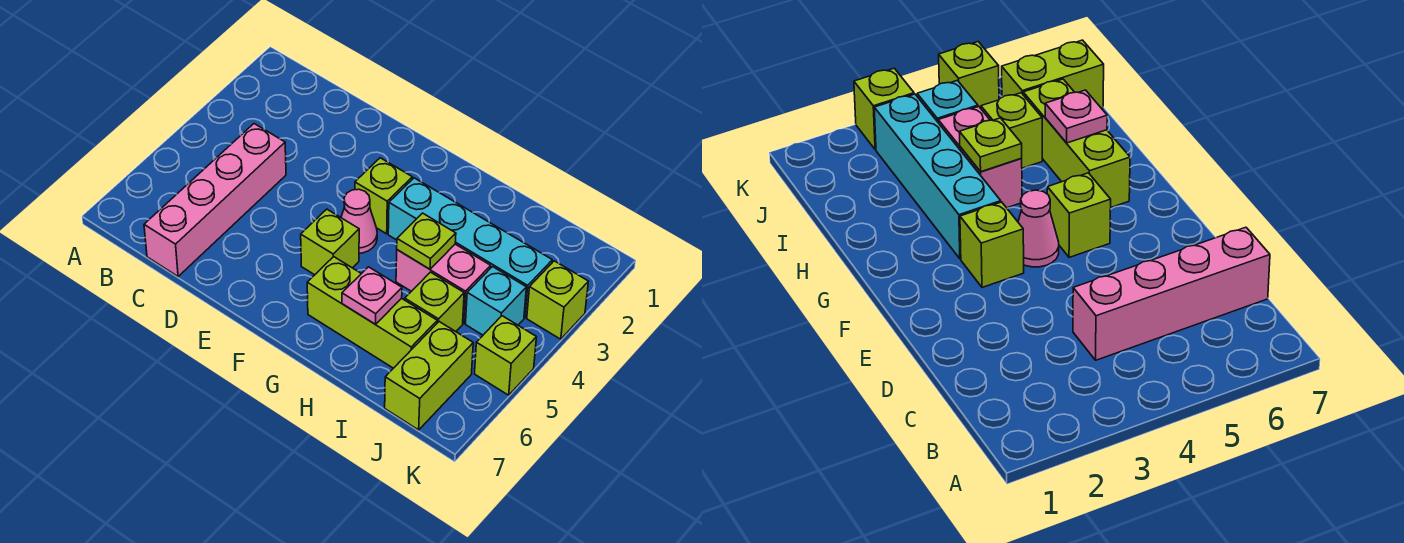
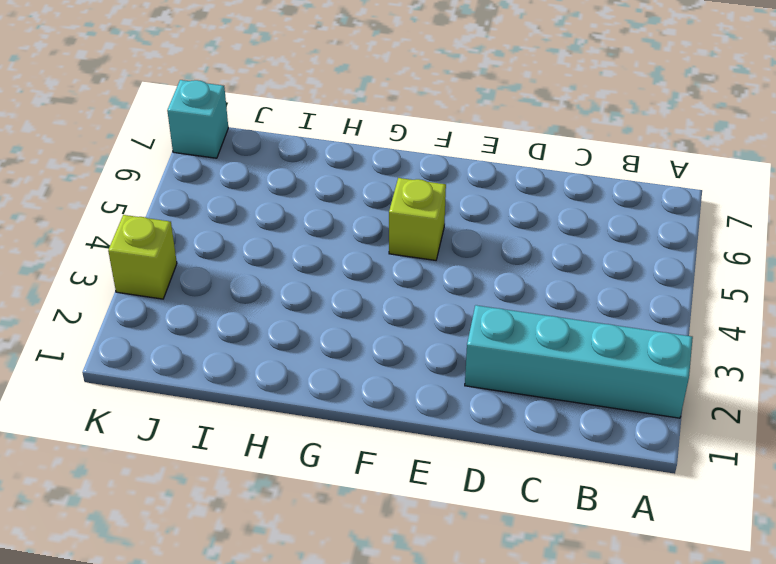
cyan brick A2:D2 level 1 -> cyan brick G3:J3 level 1
cyan brick K7 level 1 -> cyan brick J4 level 1
none -> pink brick C4:C7 level 1
none -> lime brick F3 level 1
none -> pink cone F4 level 1

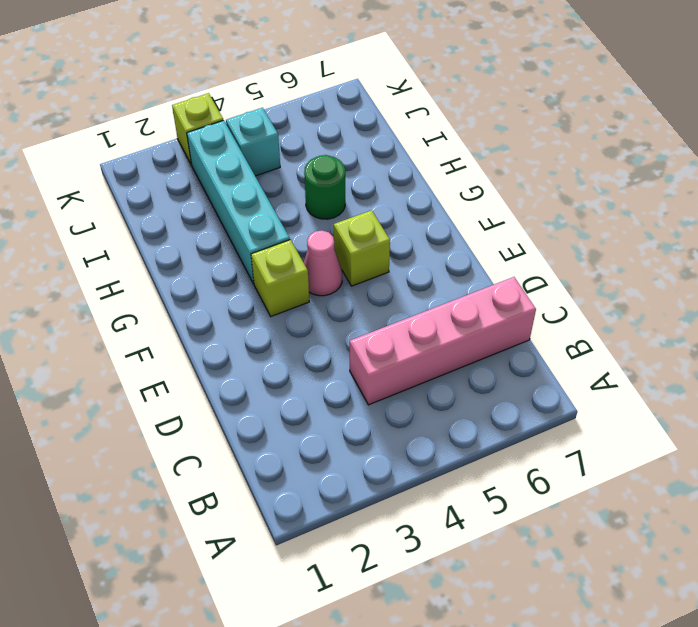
green round brick H5 level 1 -> none
none -> lime brick G6:I6 level 1
none -> pink brick H4:I4 level 1
none -> lime brick I5 level 1

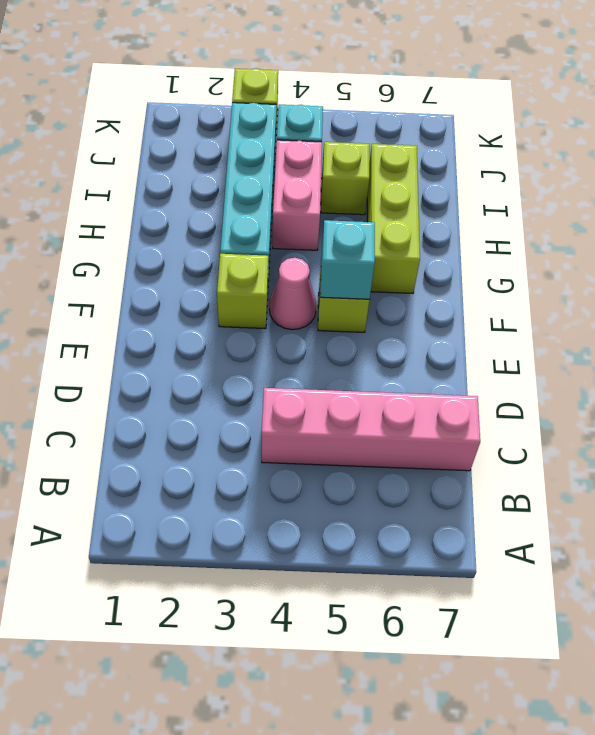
cyan brick F5 level 2 -> none
none -> lime brick J6:J7 level 1
none -> lime brick K5 level 1
none -> lime plate H4 level 2

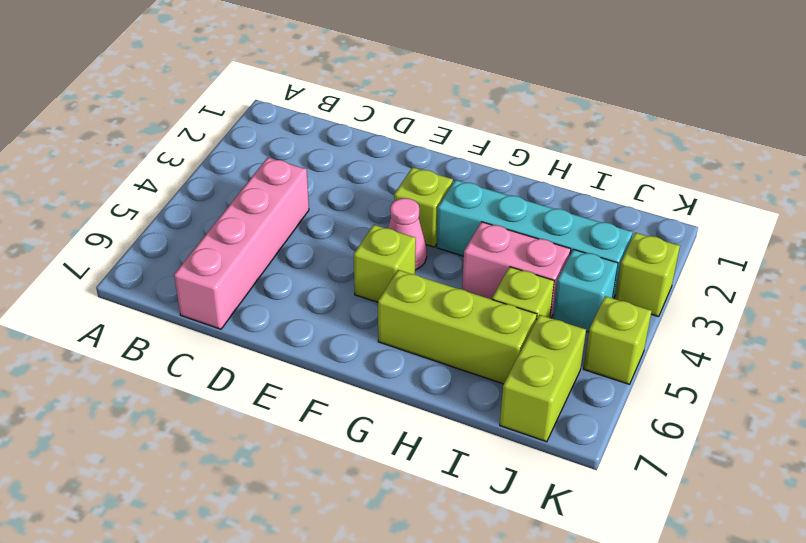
none -> lime plate H4 level 2
none -> pink plate H6 level 2

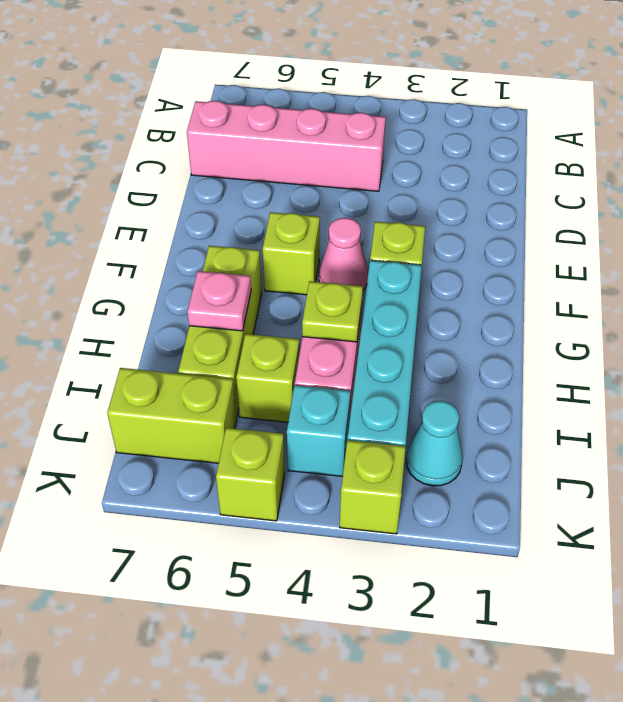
cyan cone J2 level 1 -> none

